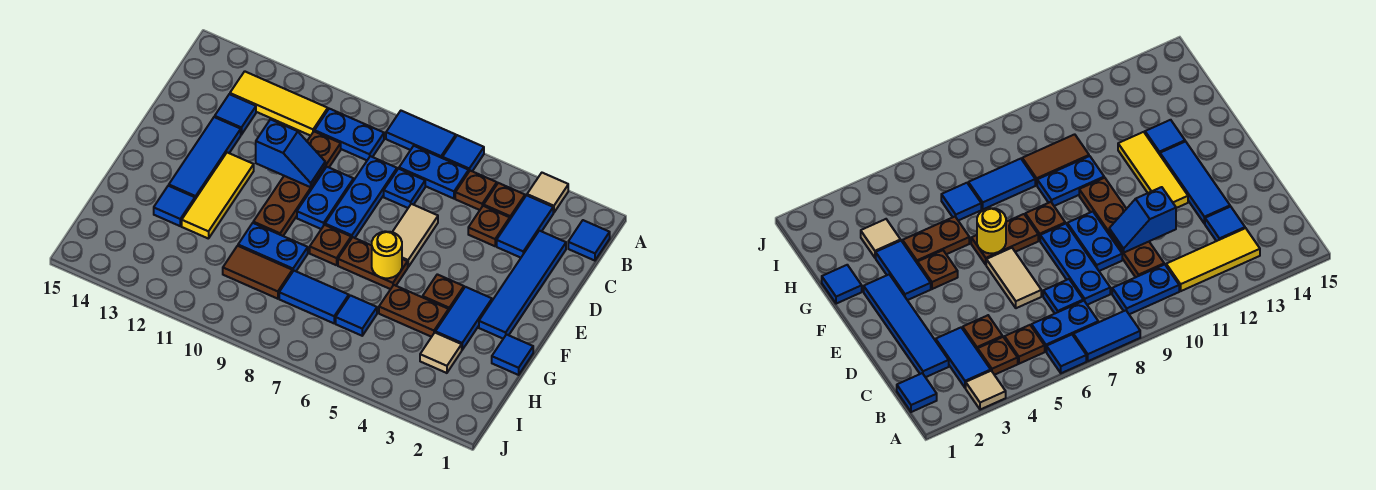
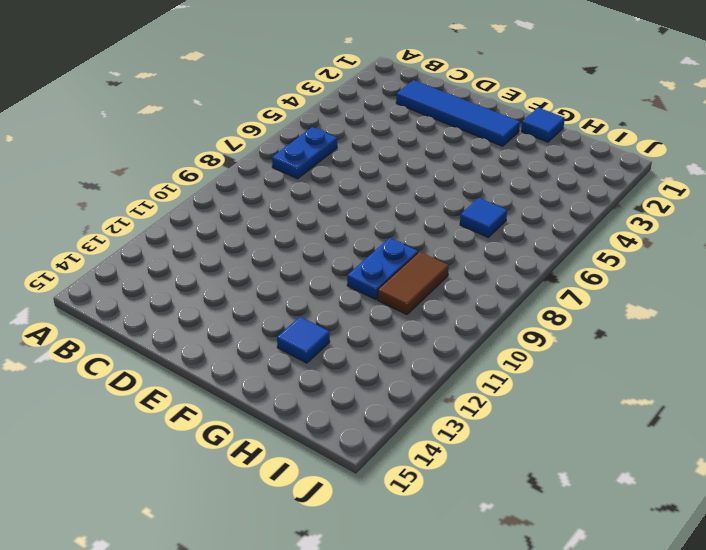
none -> tan tile A3 level 1
none -> blue tile A6 level 1
none -> blue tile A7:A8 level 1
none -> blue tile B1 level 1

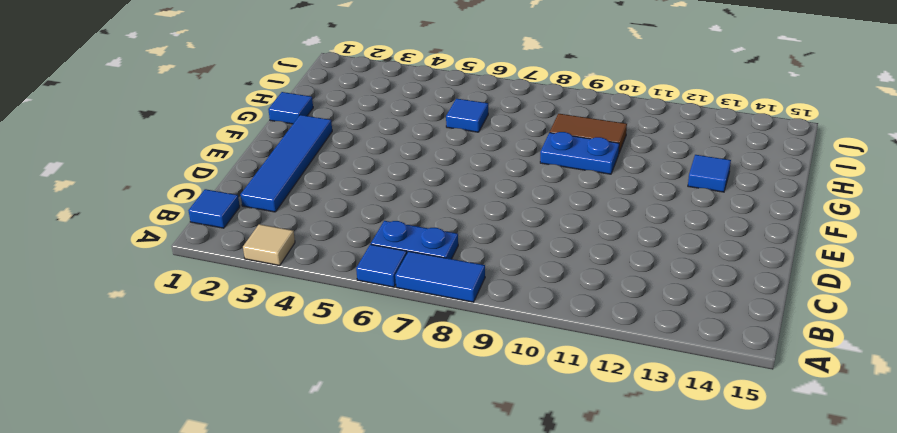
none -> blue tile B3:C3 level 1
none -> brown plate B4 level 1
none -> brown plate B5 level 1
none -> blue plate B9:B10 level 1

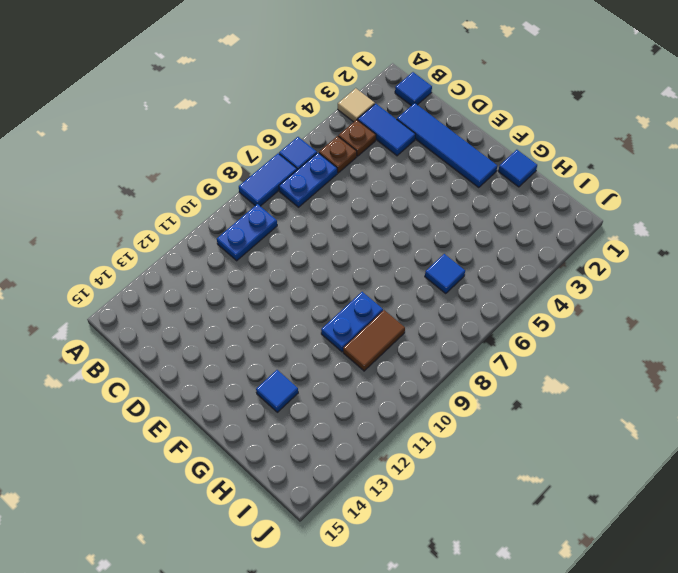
none -> yellow tile B11:B13 level 1
none -> brown plate C4 level 1
none -> blue plate C7 level 1
none -> blue plate C8:E8 level 1

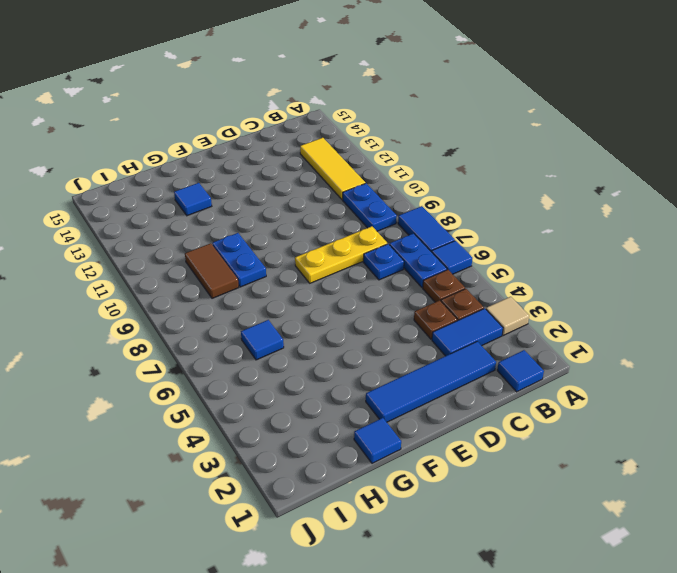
yellow plate C8:E8 level 1 -> blue plate C8:E8 level 1
none -> brown plate C10:F10 level 1
none -> blue tile C13 level 1
none -> tan tile D6:E6 level 1
none -> blue plate D9:E9 level 1

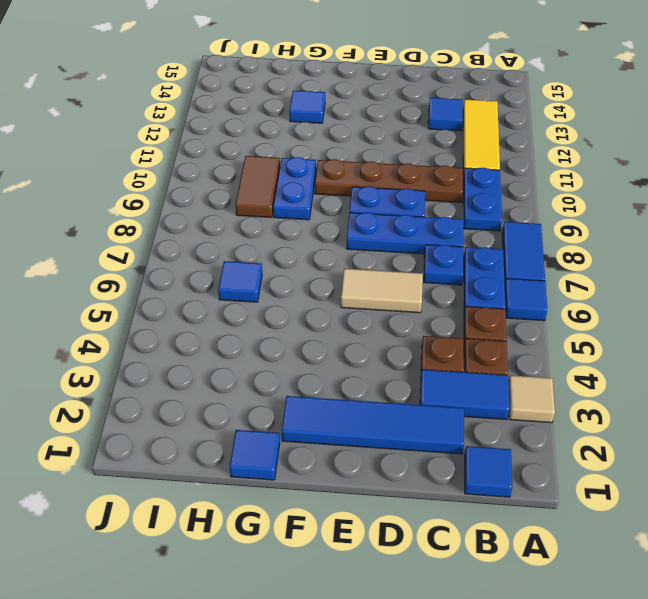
none -> blue tile D13:F13 level 1
none -> yellow tile E12:G12 level 1
none -> blue tile F3:G3 level 1
none -> brown plate F4 level 1

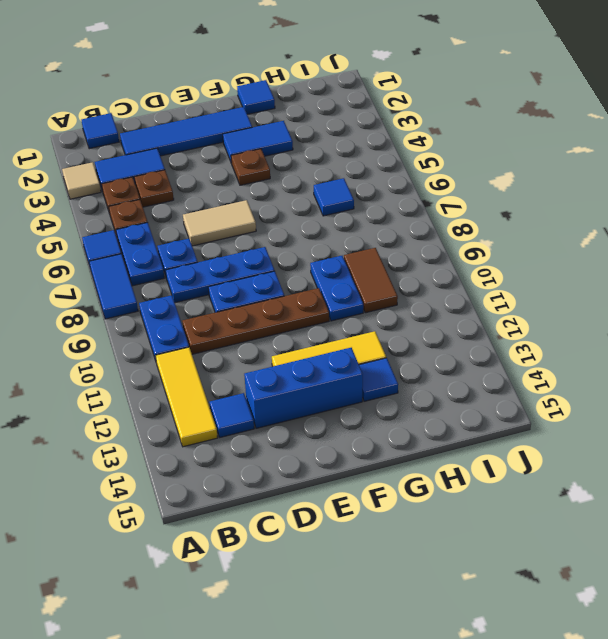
blue brick D13:F13 level 1 -> blue tile D13:F13 level 1
none -> brown plate F6:F7 level 1
none -> brown plate F8 level 1
none -> brown plate G4:G5 level 1
none -> tan tile H3 level 1

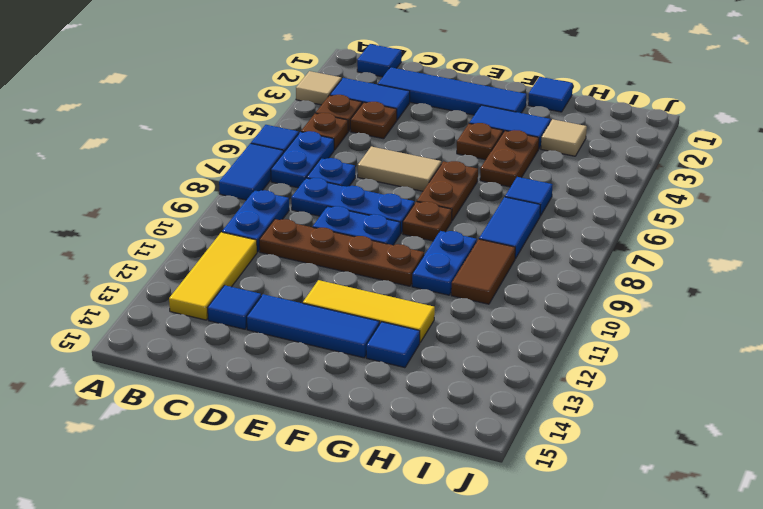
none -> blue slope D10:D11 level 2 top 11
none -> yellow round brick F6 level 2

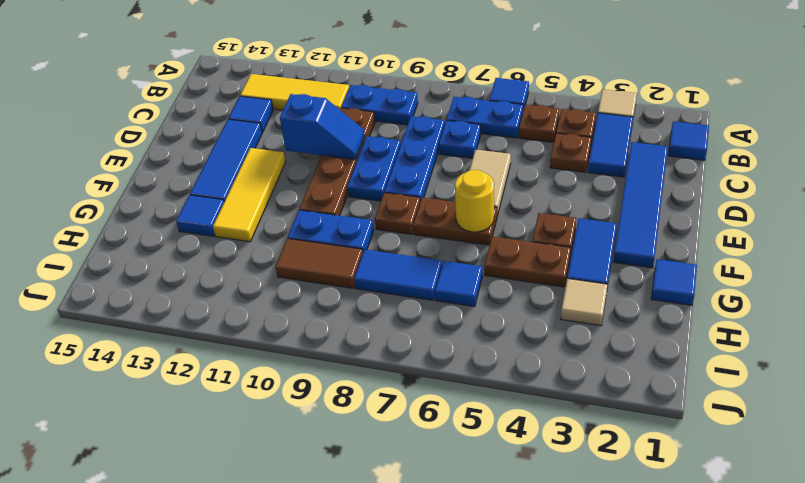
none -> blue tile A7:A8 level 1

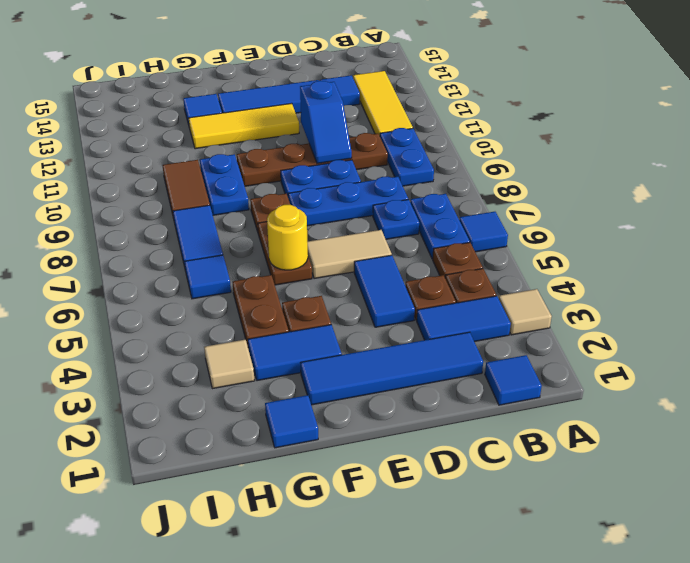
blue tile D4:D5 level 1 -> blue tile A7:A8 level 1

